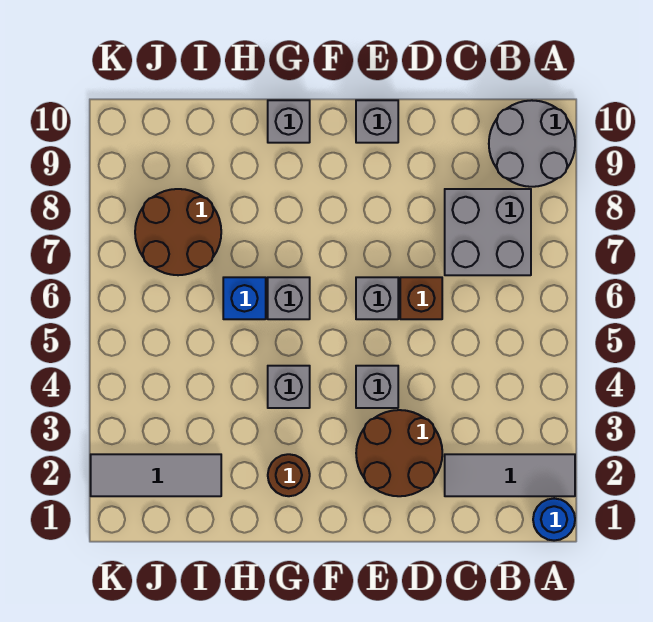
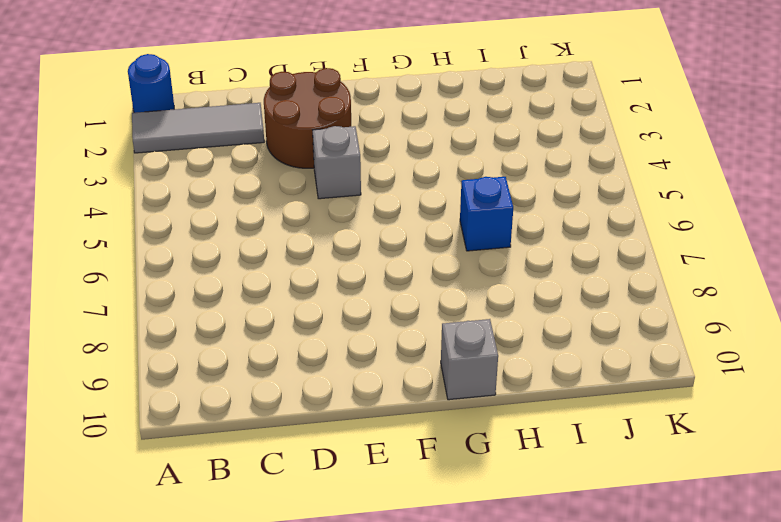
none -> grey round brick A9:B10 level 1
none -> grey brick B7:C8 level 1
none -> brown brick D6 level 1

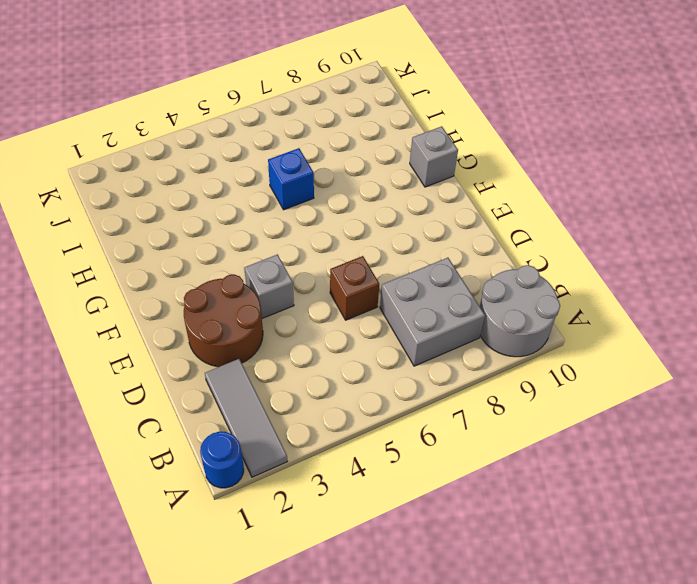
none -> grey brick E6 level 1
none -> grey brick E10 level 1
none -> brown round brick G2 level 1

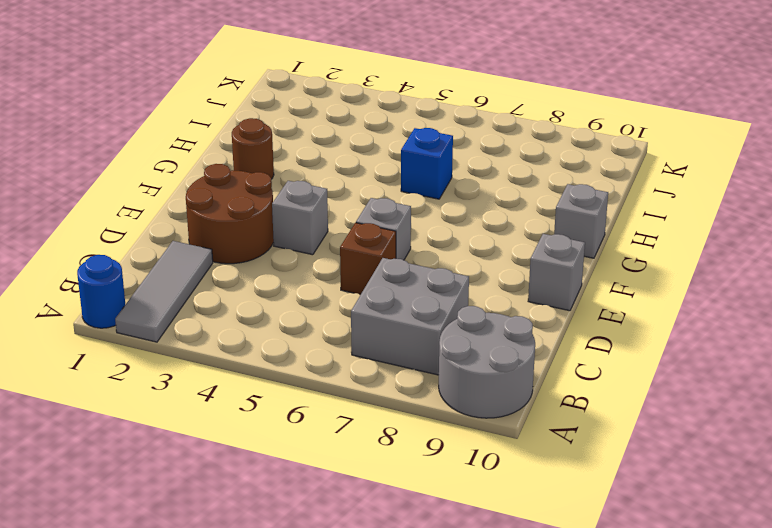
none -> grey brick G4 level 1
none -> grey brick G6 level 1
none -> grey tile I2:K2 level 1

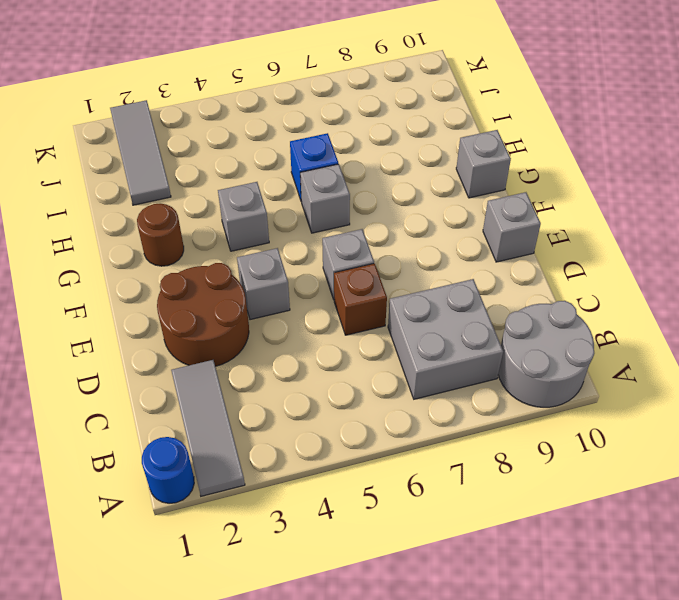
none -> brown round brick I7:J8 level 1

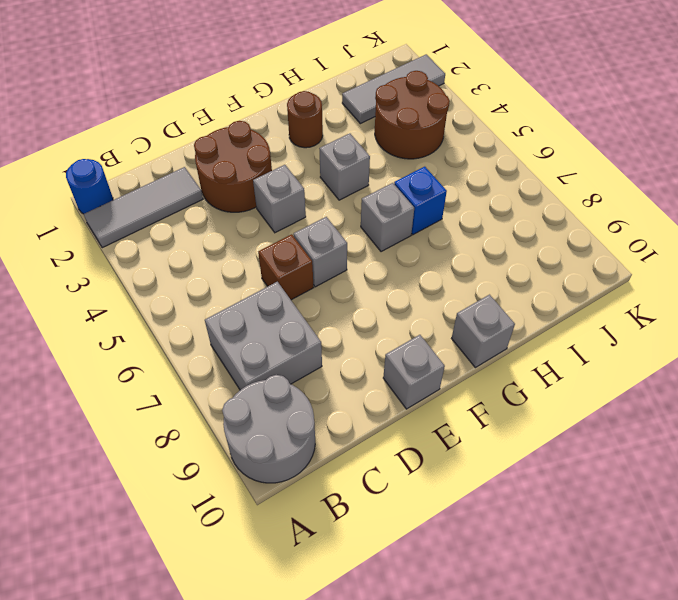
brown round brick I3:J4 level 1 -> brown round brick I7:J8 level 1

